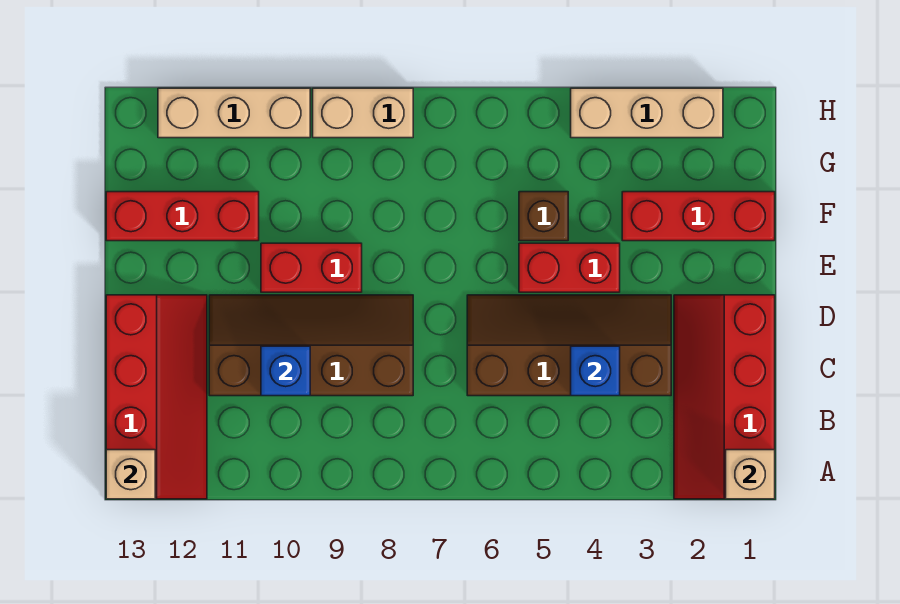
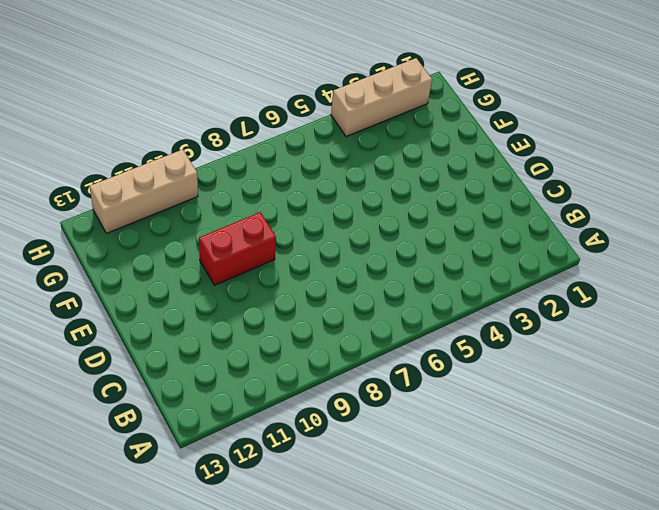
none -> red slope A1:D2 level 1 top 1
none -> red slope A12:D13 level 1 top 13
none -> brown slope C3:D6 level 1 top C

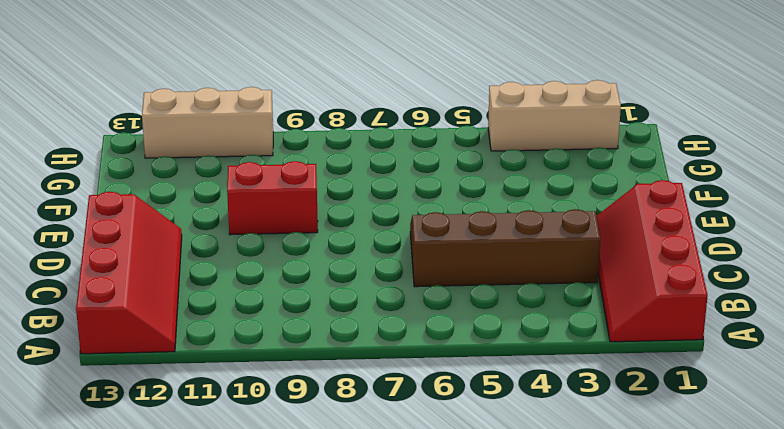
none -> brown slope C8:D11 level 1 top C
none -> red brick E4:E5 level 1
none -> red brick F1:F3 level 1

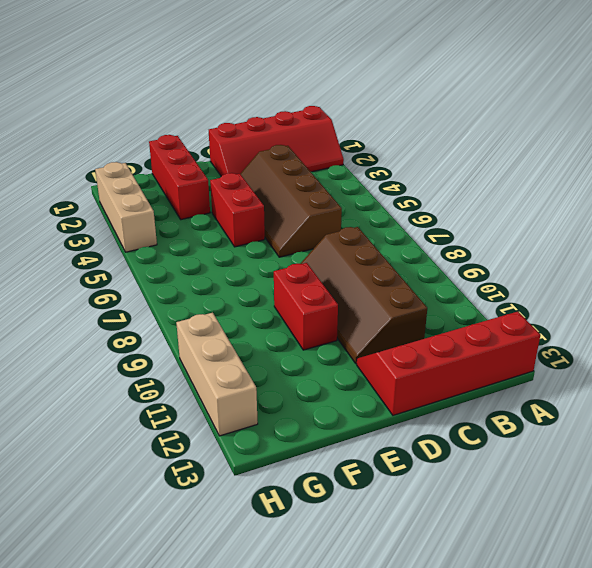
none -> brown brick F5 level 1
none -> red brick F11:F13 level 1
none -> tan brick H8:H9 level 1

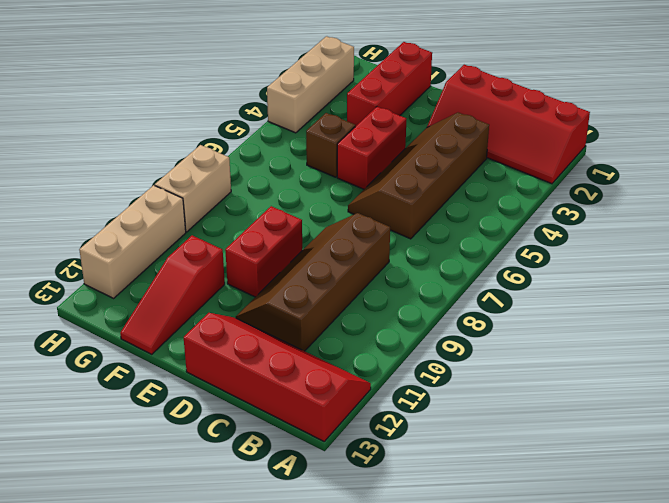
red slope F11:F13 level 1 top 11 -> red brick F11:F13 level 1
none -> tan brick A1 level 2
none -> tan brick A13 level 2
none -> blue brick C4 level 2

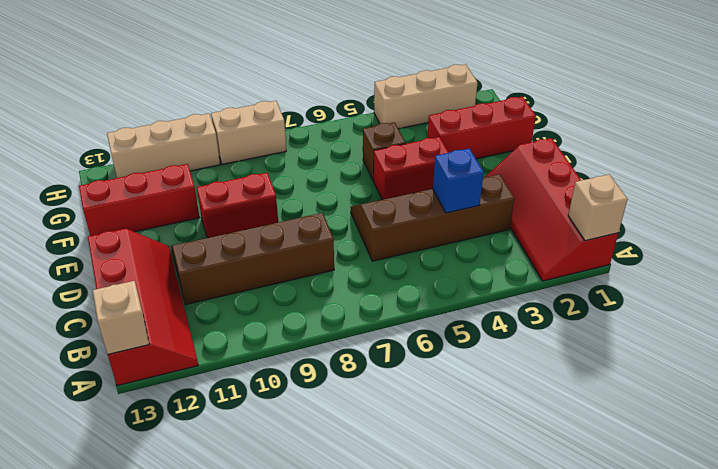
none -> blue brick C10 level 2

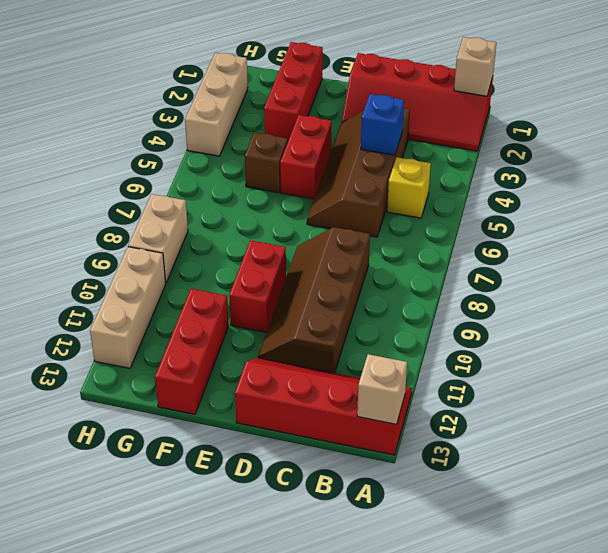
yellow brick B5 level 1 -> none
none -> blue brick C10 level 2

